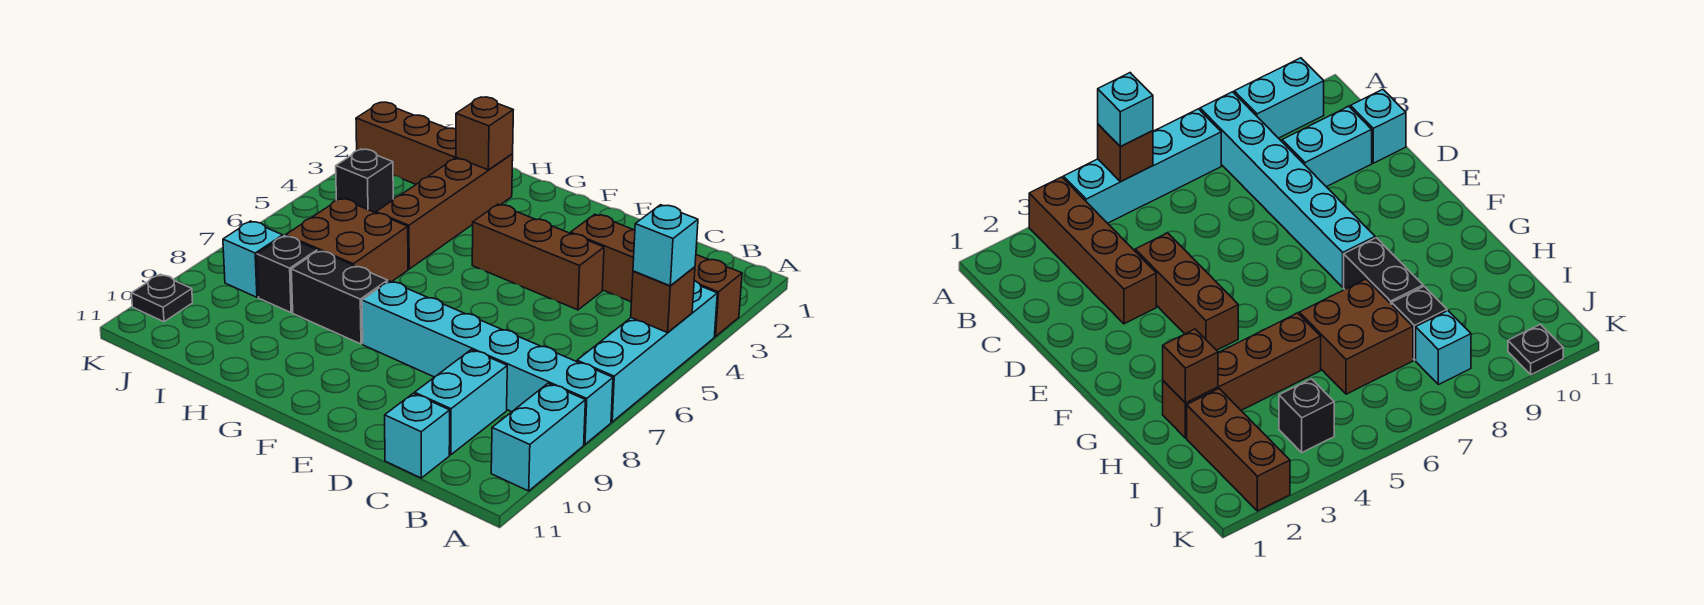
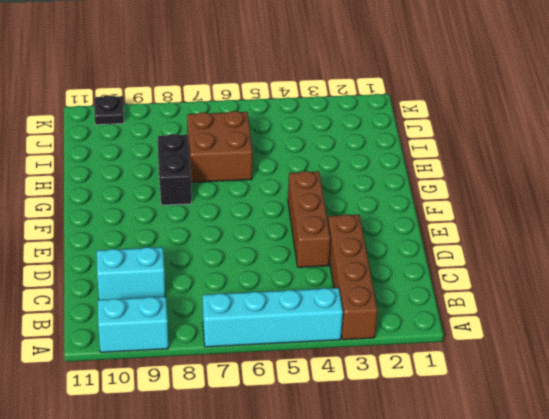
none -> cyan brick A8:F8 level 1
none -> cyan brick C11 level 1
none -> brown brick H2:H5 level 1

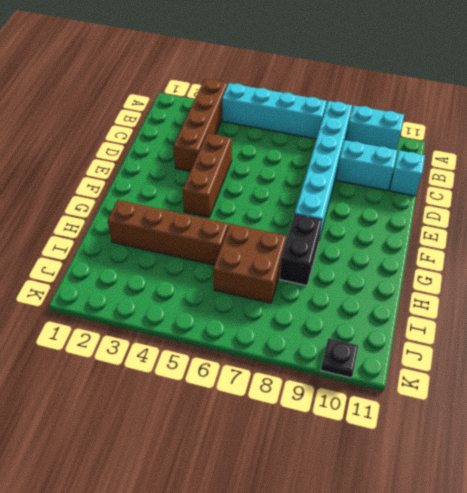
none -> brown brick I2:K2 level 1
none -> black brick I8 level 1
none -> black brick J4 level 1

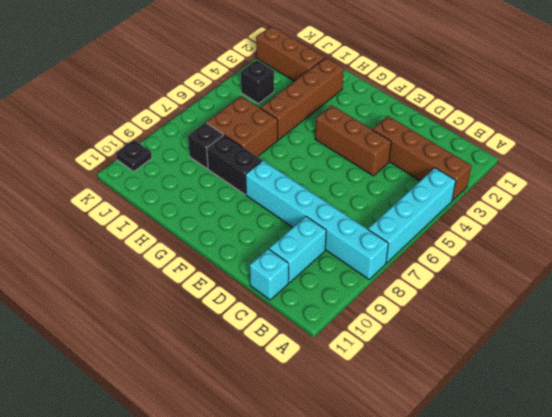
none -> cyan brick A9:A10 level 1
none -> cyan brick J8 level 1
none -> brown brick A5 level 2

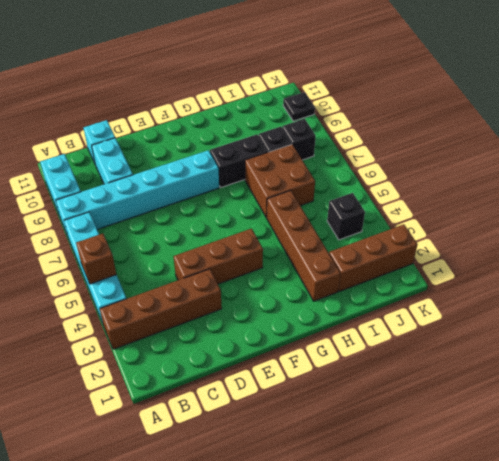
black brick J8 level 1 -> cyan brick J8 level 1
none -> brown brick H2 level 2
none -> cyan brick A5 level 3

